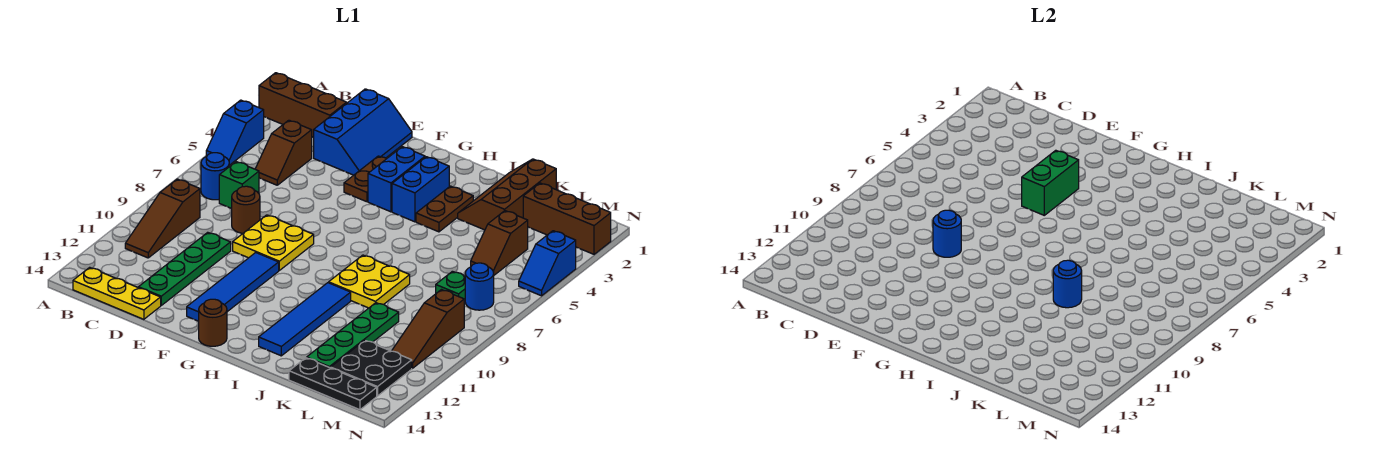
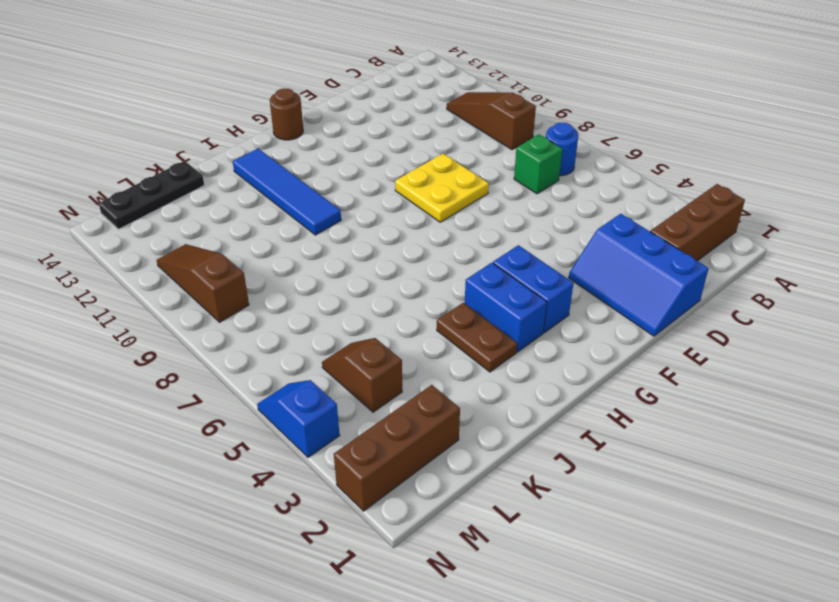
none -> blue slope A4:A5 level 1 top 4
none -> yellow plate B14:D14 level 1
none -> brown slope C4:C5 level 1 top 4
none -> brown round brick D8 level 1

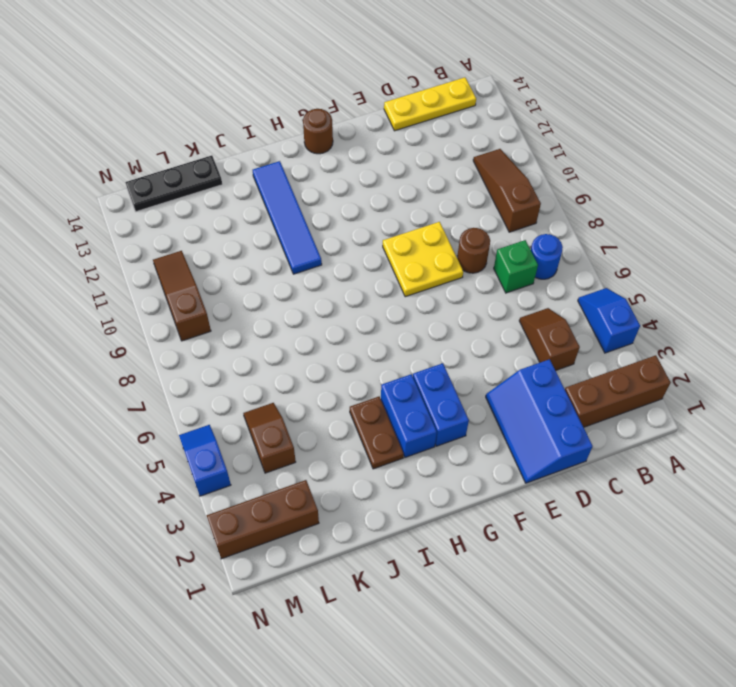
none -> green plate D10:D13 level 1
none -> brown plate F3:F4 level 1
none -> blue tile F10:F13 level 1
none -> yellow plate I8:J9 level 1

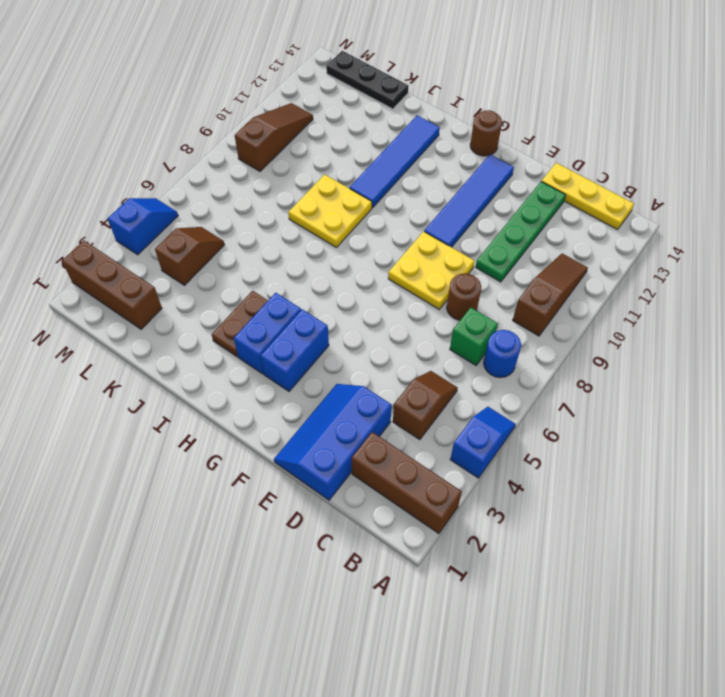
none -> brown plate F3:F4 level 1
none -> brown slope J1:K3 level 1 top K
none -> green plate K10:K13 level 1
none -> green plate L7 level 1

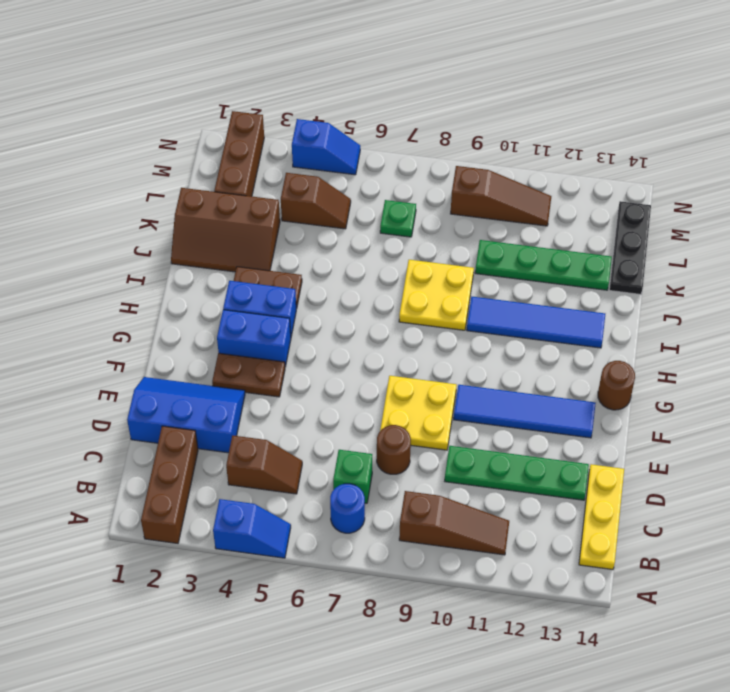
none -> black plate L12:M13 level 1
none -> blue round brick M7 level 1
none -> blue round brick E9 level 2
none -> green brick F4:F5 level 2

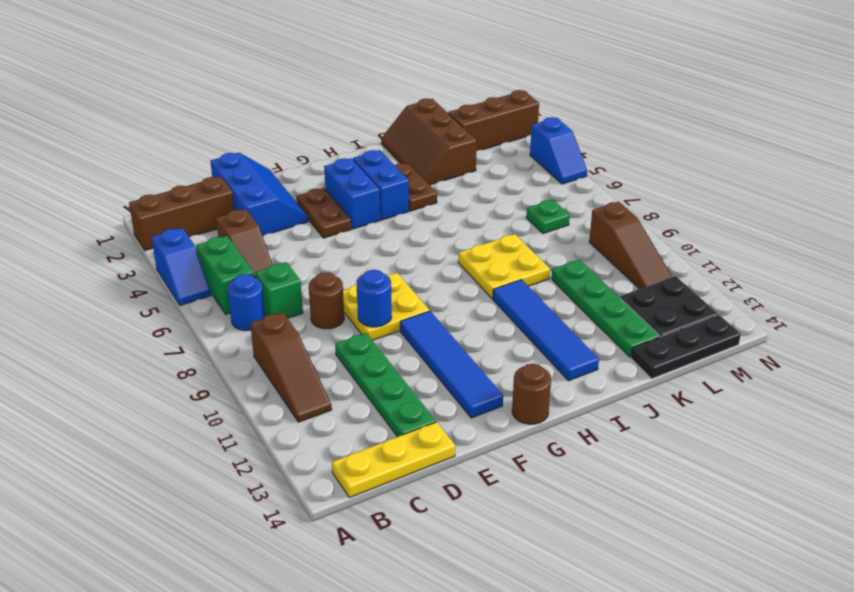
green brick B5:B6 level 1 -> green brick F4:F5 level 2
none -> brown slope L4:L5 level 1 top 4
none -> blue round brick M7 level 1
none -> blue round brick J9 level 2

